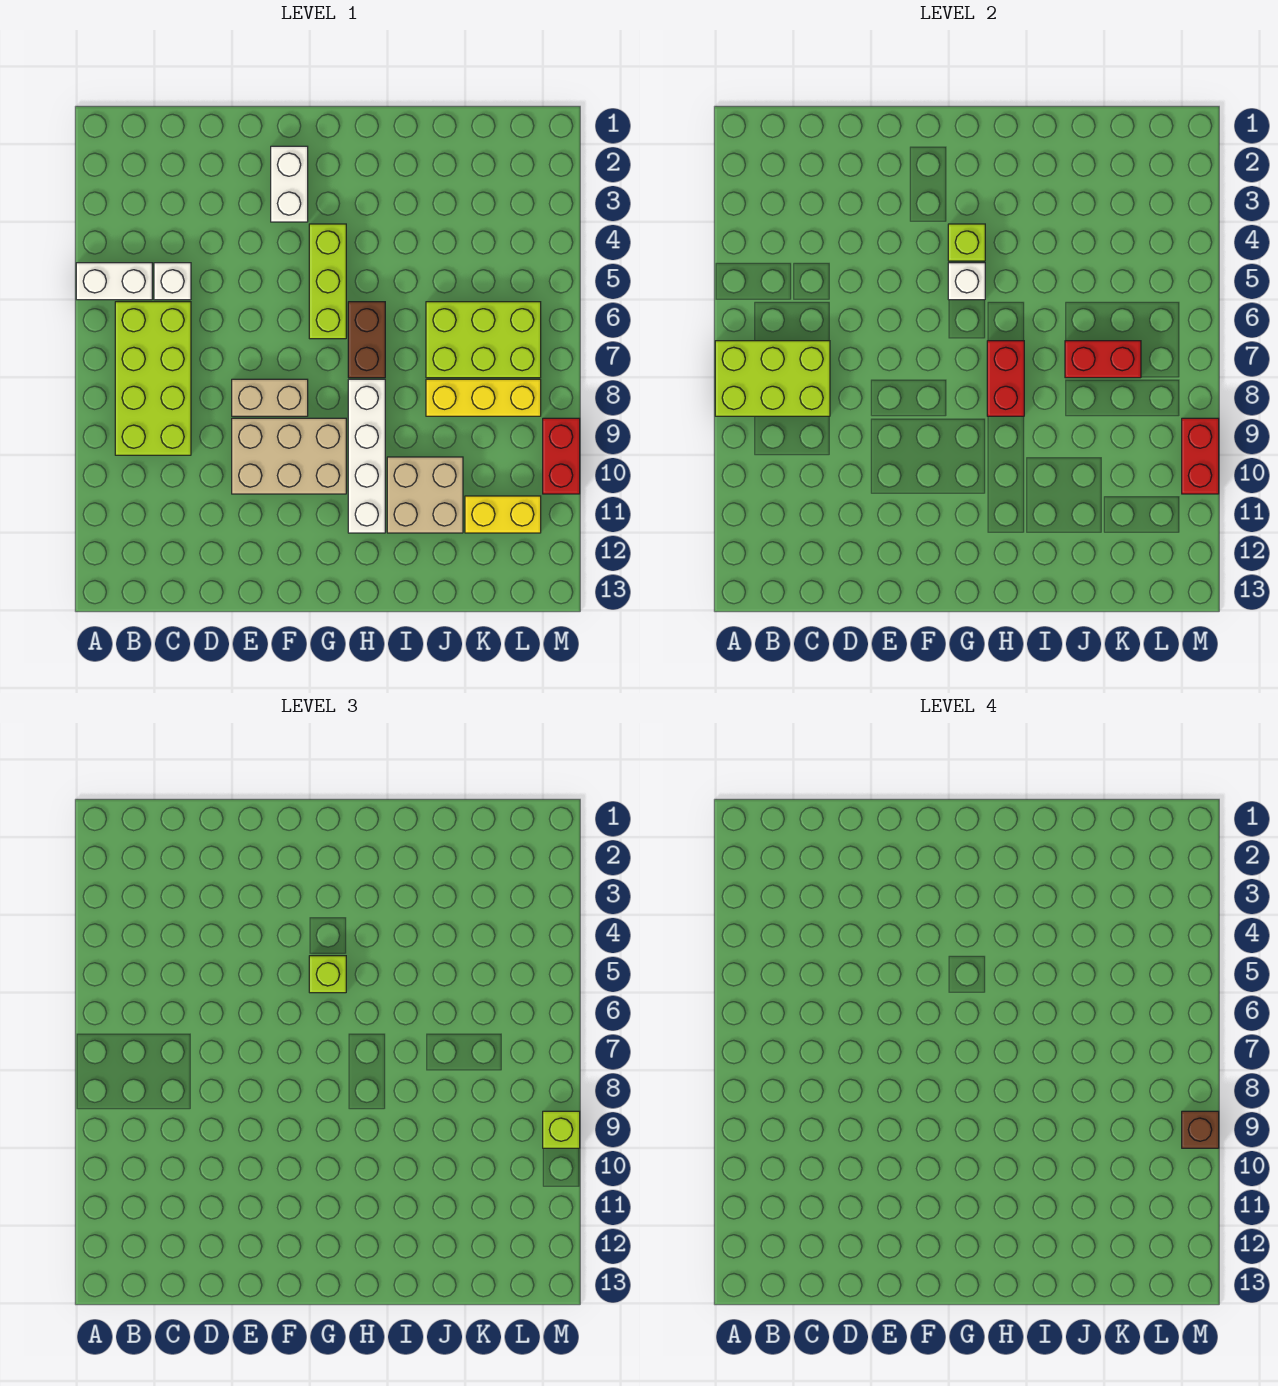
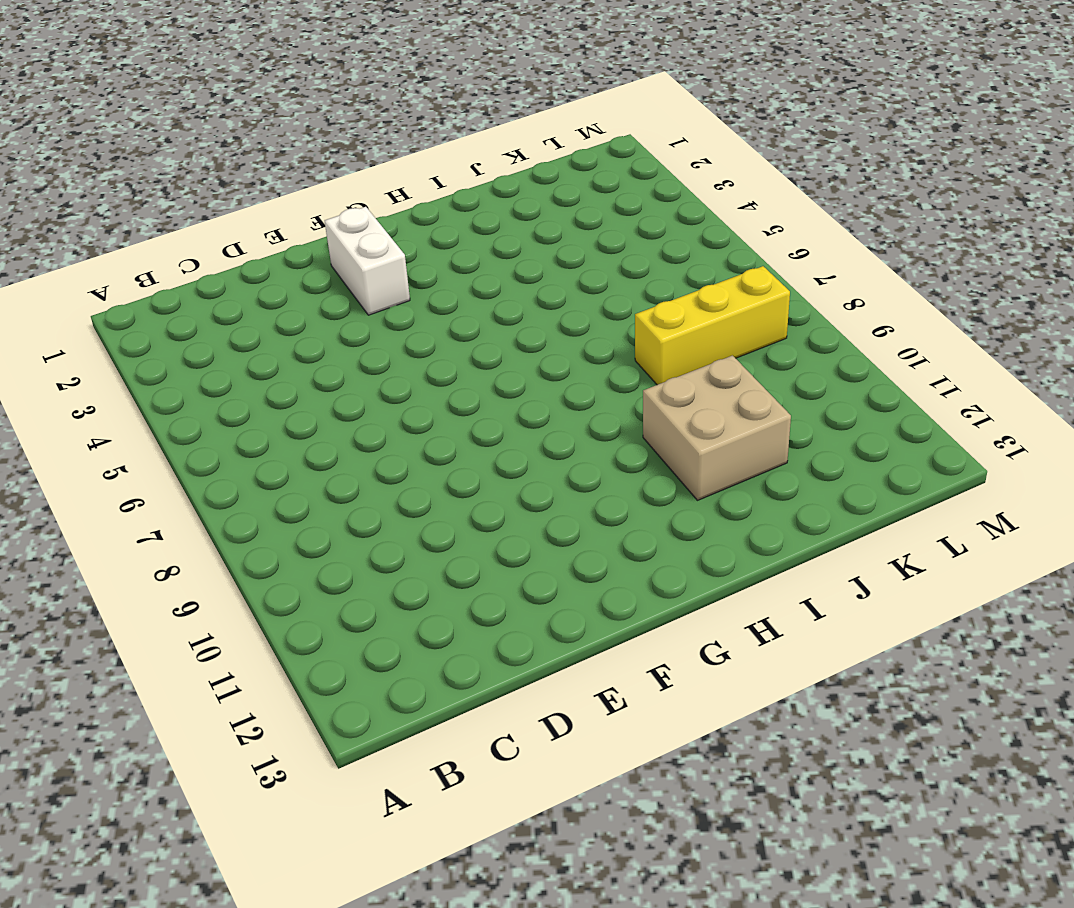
none -> white brick A5:B5 level 1
none -> lime brick B6:C9 level 1
none -> white brick C5 level 1

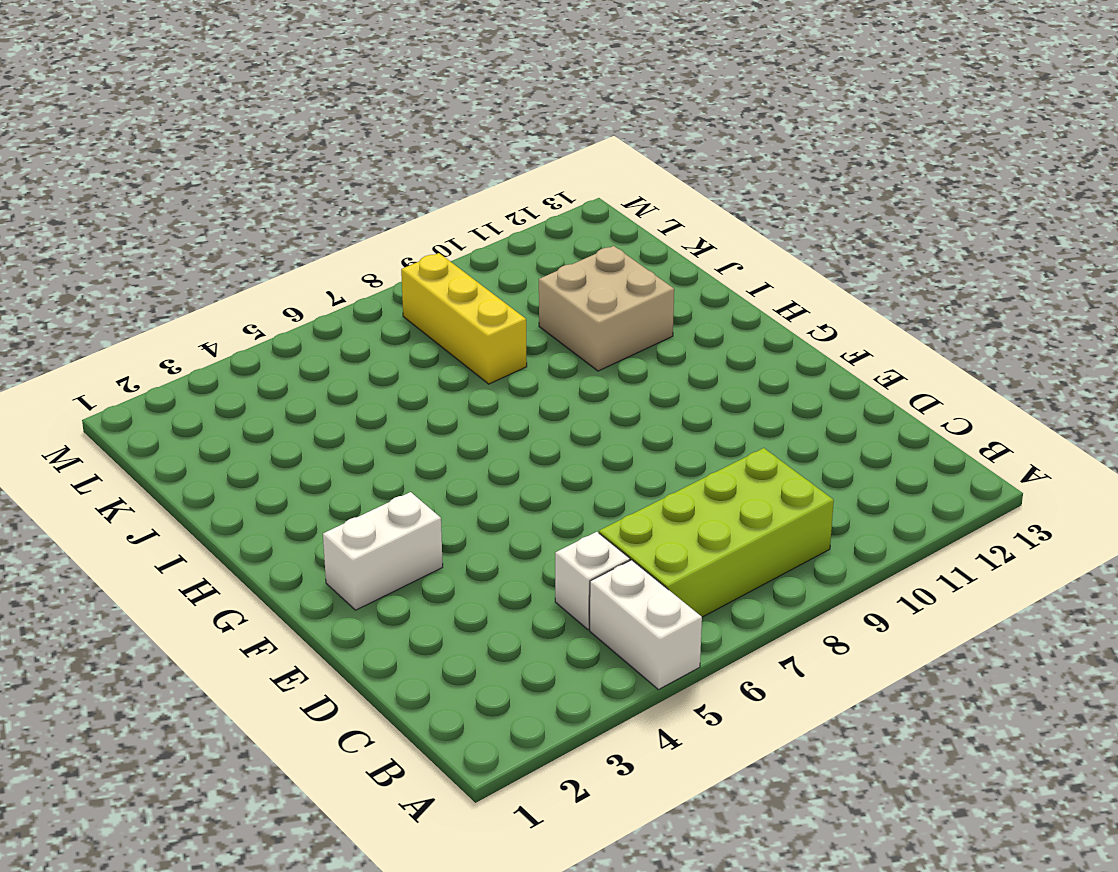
none -> tan brick E8:F8 level 1
none -> tan brick E9:G10 level 1
none -> lime brick G4:G6 level 1

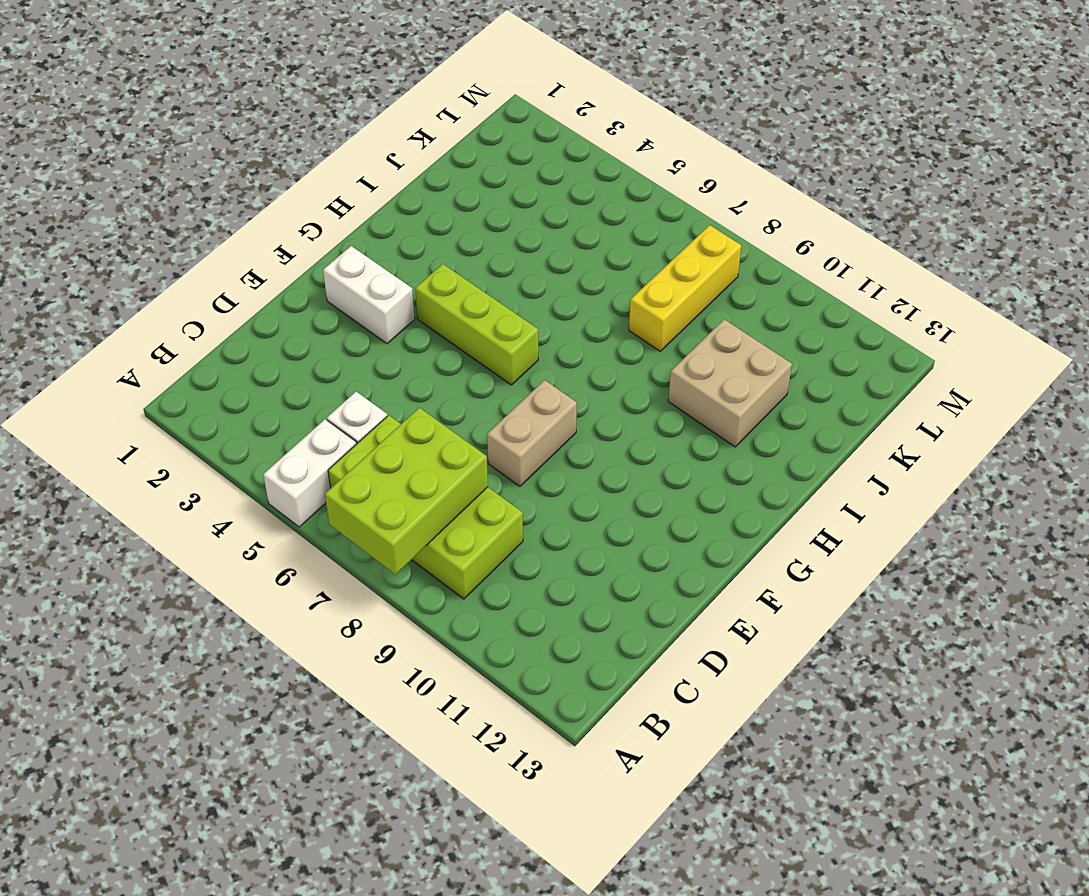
none -> tan brick E9:G10 level 1
none -> brown brick H6:H7 level 1
none -> white brick H8:H11 level 1

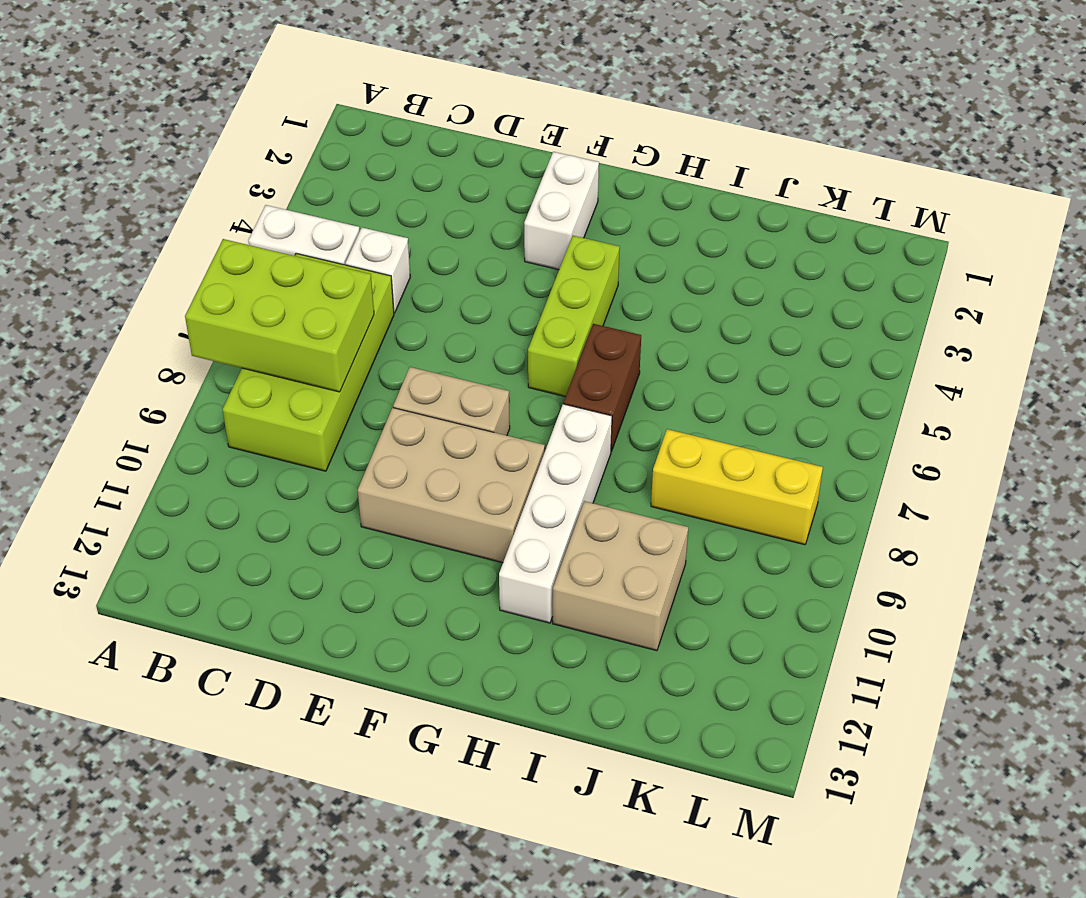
none -> lime brick J6:L7 level 1
none -> yellow brick K11:L11 level 1
none -> red brick M9:M10 level 1

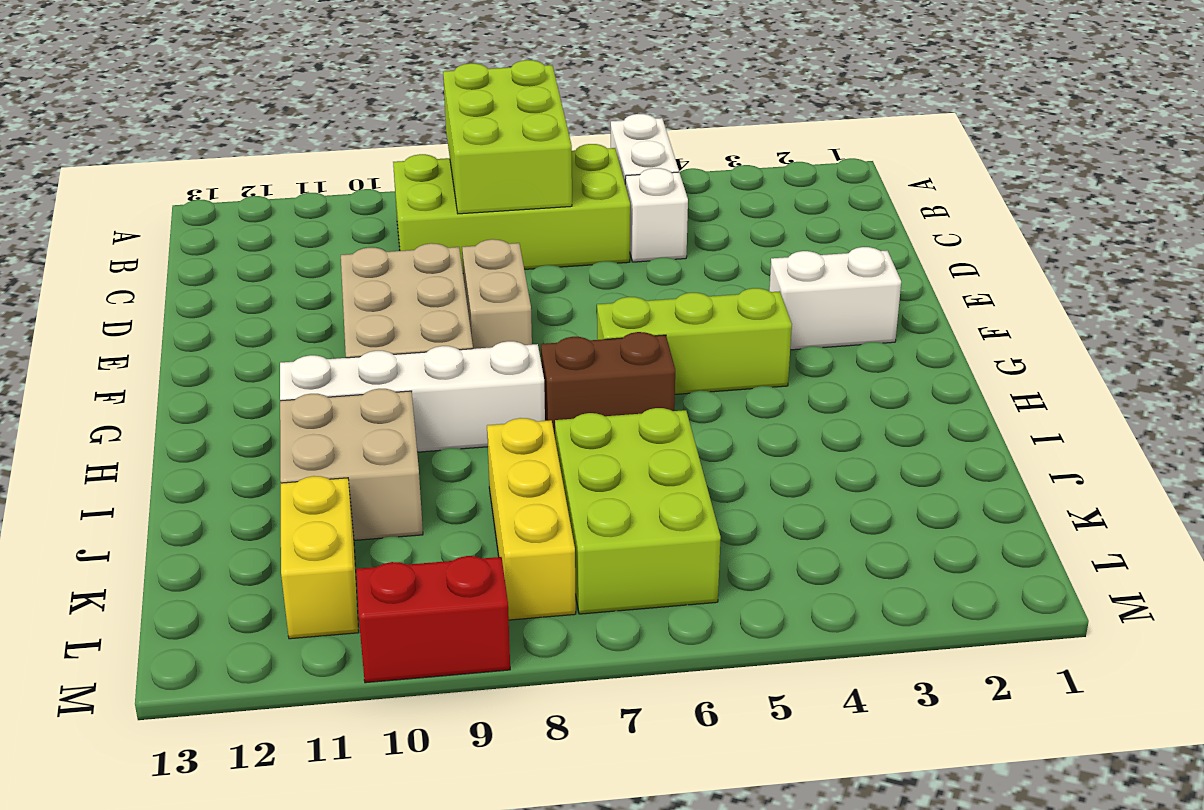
none -> lime brick G4 level 2
none -> white brick G5 level 2
none -> red brick H7:H8 level 2

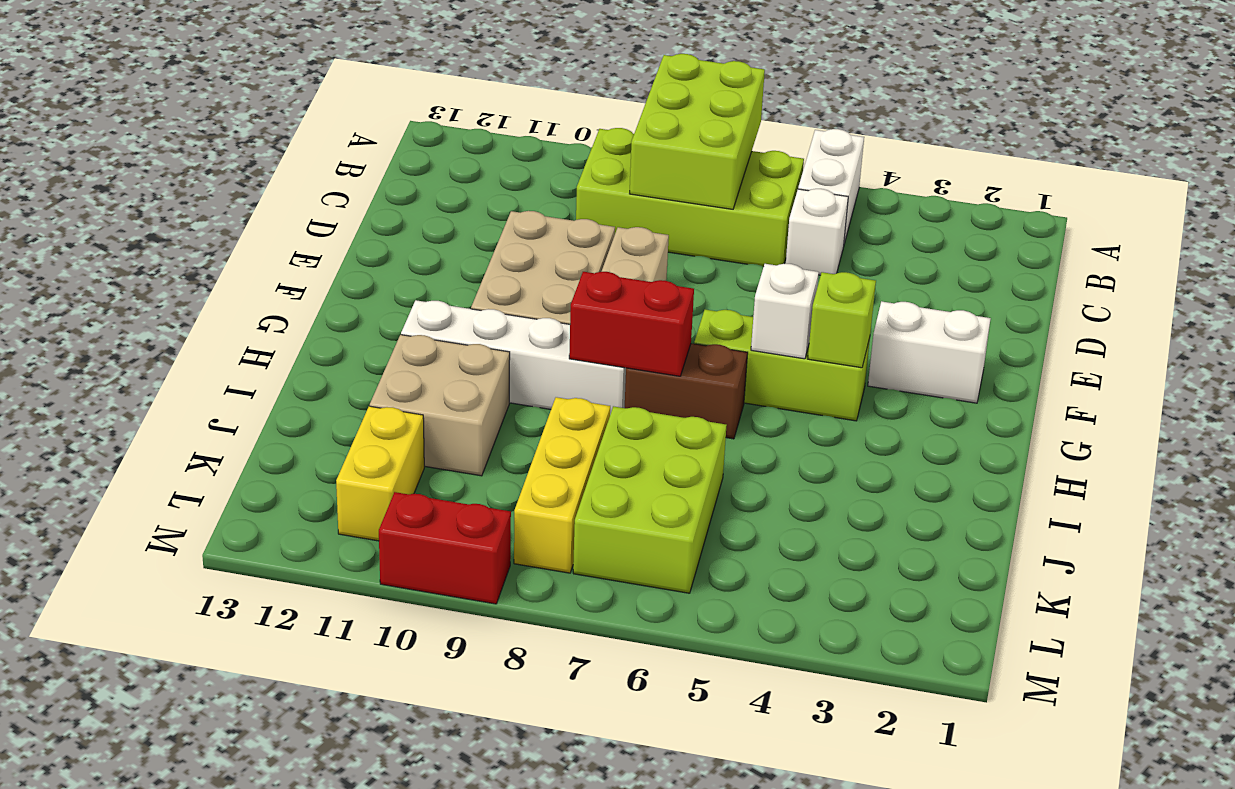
none -> red brick J7:K7 level 2
none -> red brick M9:M10 level 2
none -> lime brick G5 level 3

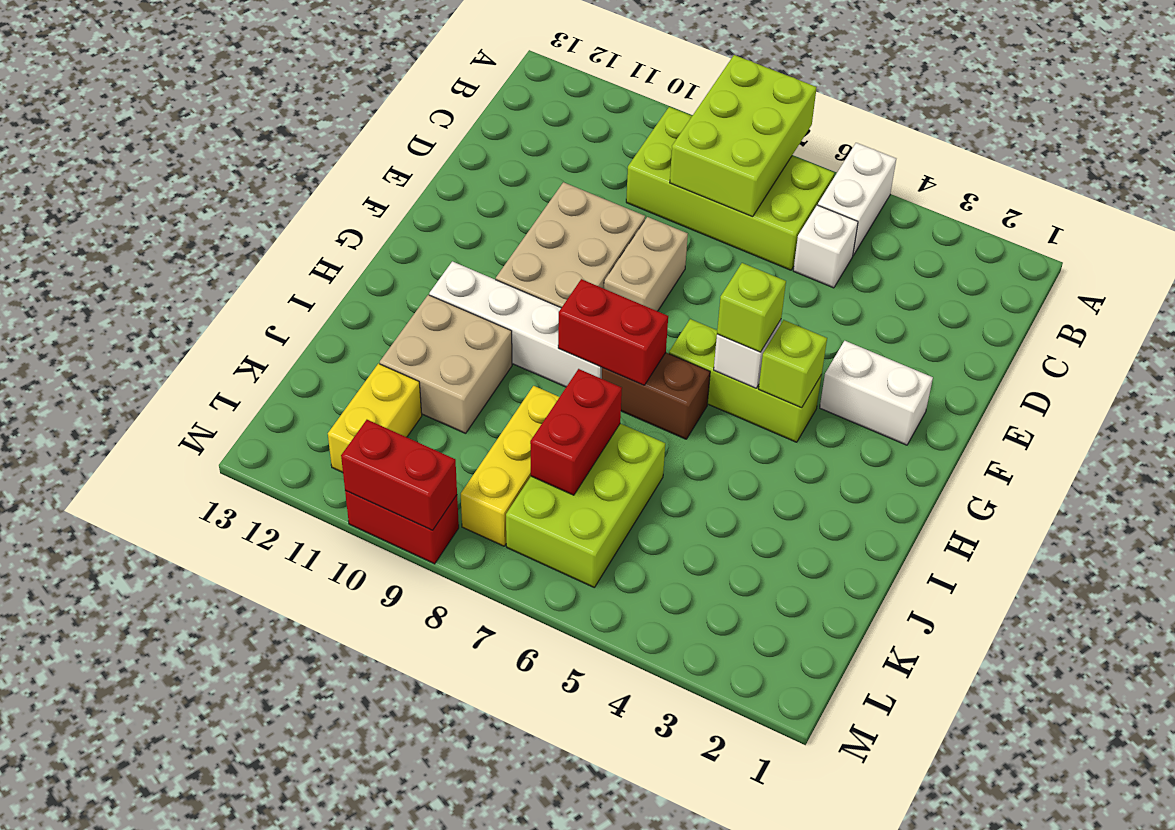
none -> lime brick M9 level 3
none -> brown brick M9 level 4

